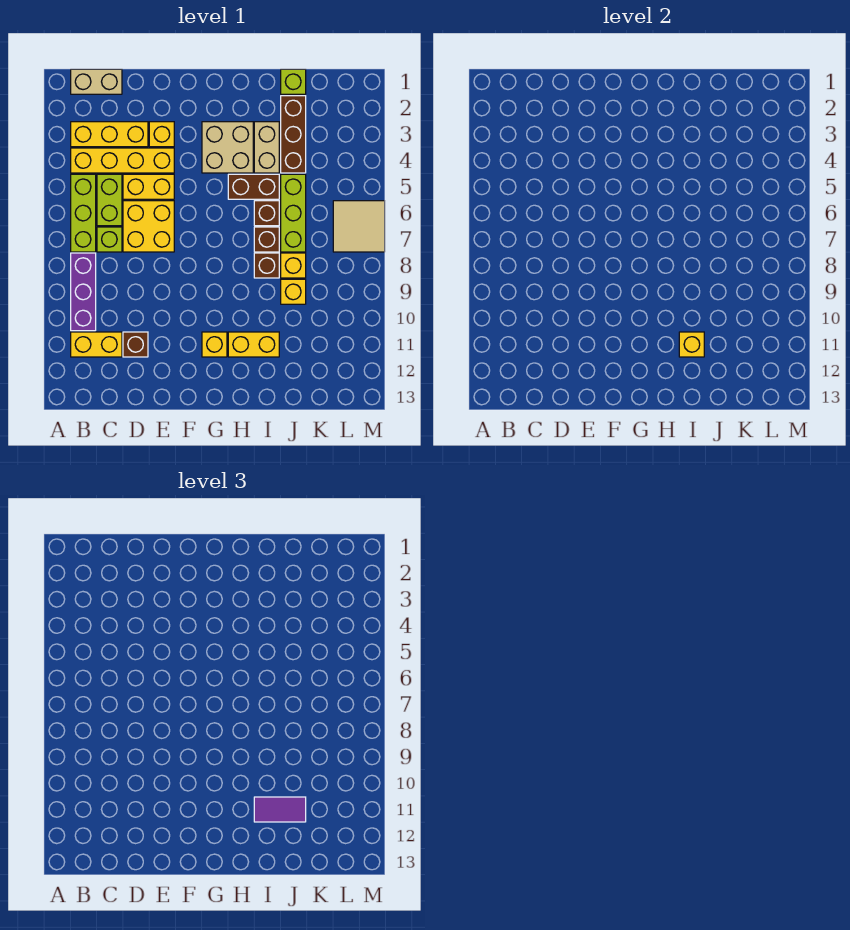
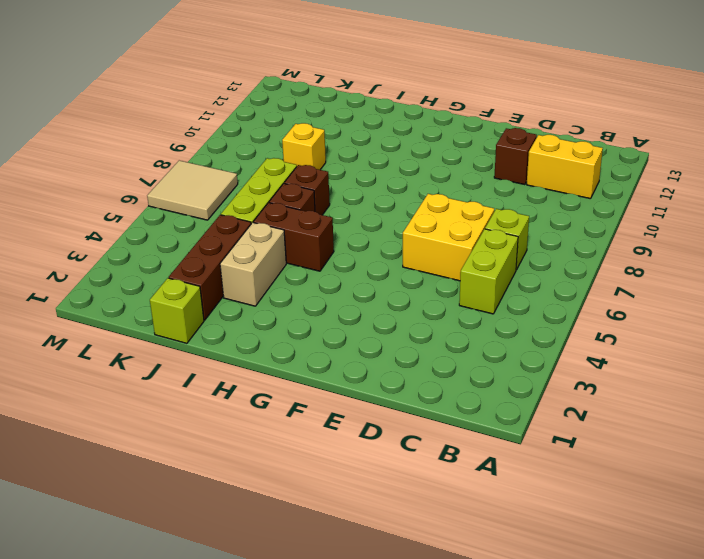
none -> tan brick B1:C1 level 1
none -> yellow brick B3:D3 level 1
none -> yellow brick B4:E4 level 1

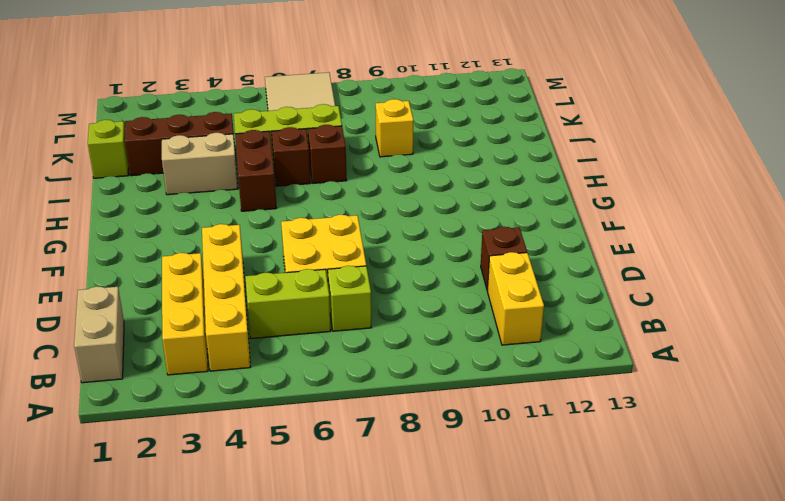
none -> lime brick B5:B7 level 1
none -> purple brick B8:B10 level 1
none -> yellow brick D5:E5 level 1

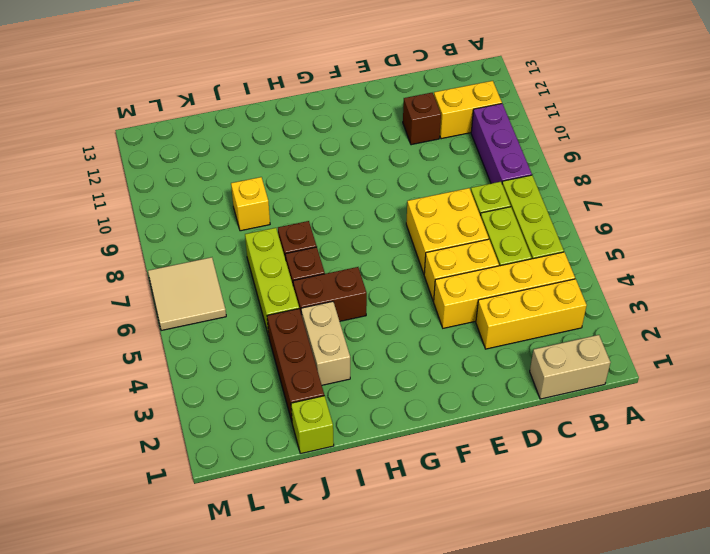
none -> yellow brick E3 level 1
none -> tan brick G3:H4 level 1
none -> yellow brick G11 level 1

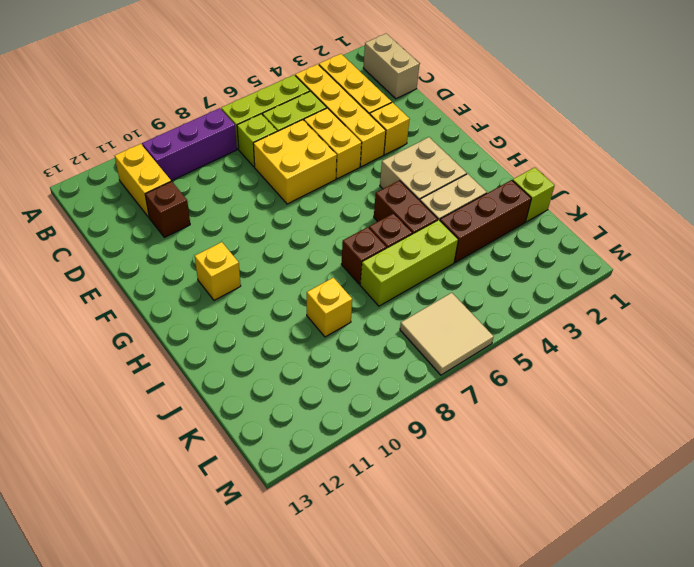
none -> yellow brick H11:I11 level 1
none -> brown brick I8 level 1
none -> yellow brick J8 level 1

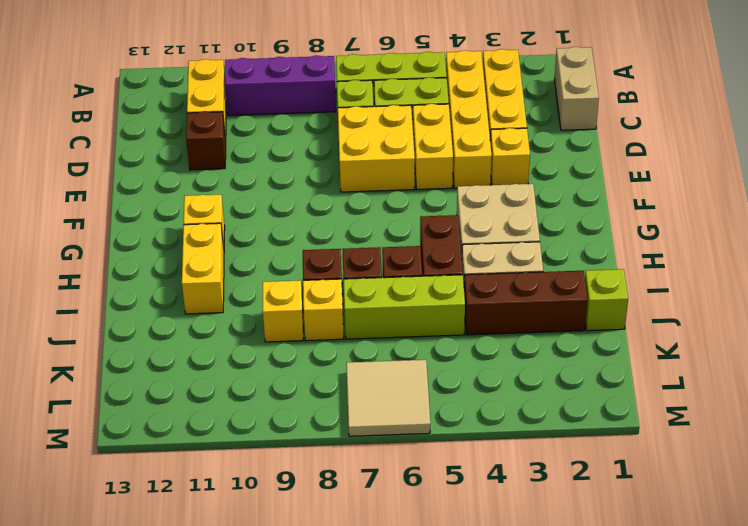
none -> yellow brick I11 level 2
none -> purple tile I11:J11 level 3

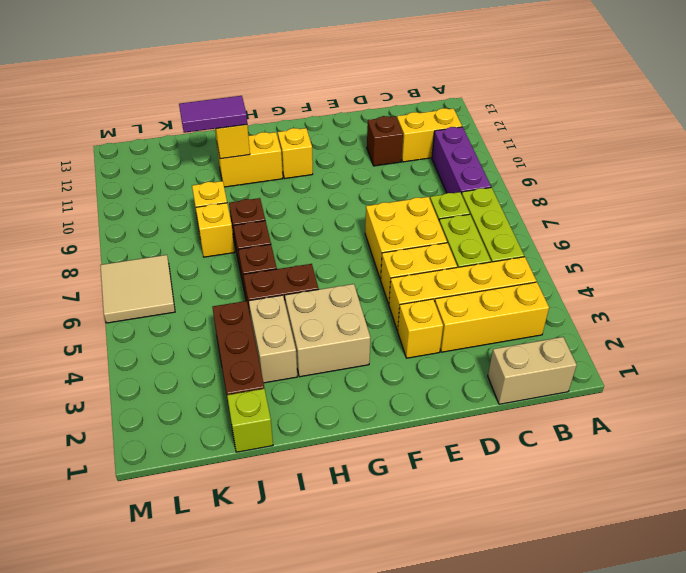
none -> lime brick J5:J7 level 1

